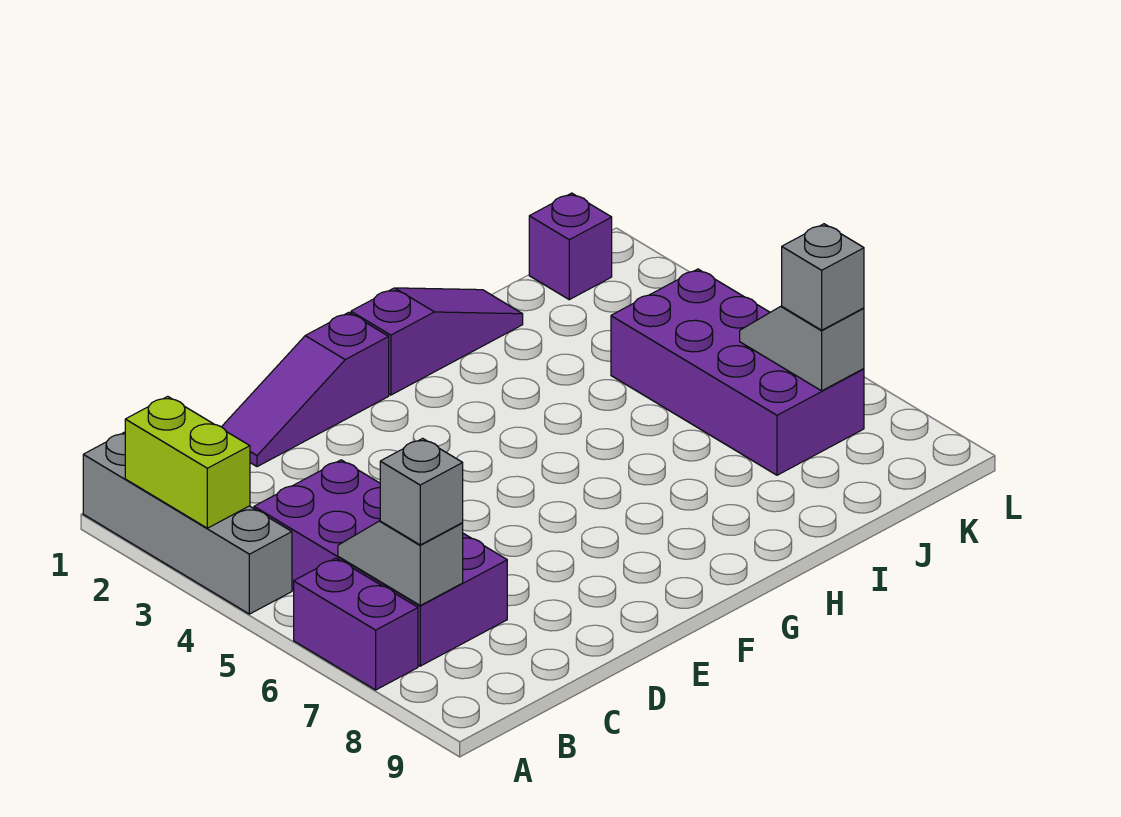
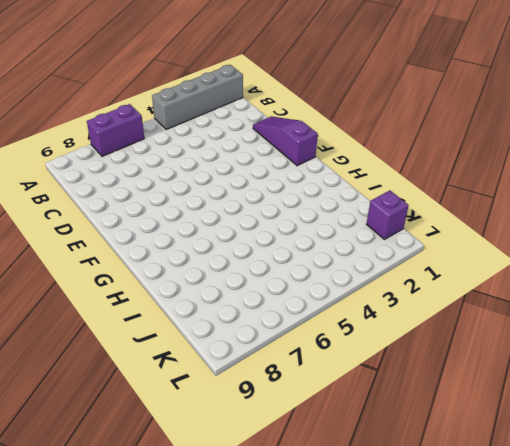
none -> purple brick B4:C7 level 1
none -> purple slope G1:I1 level 1 top G
none -> purple brick J4:K7 level 1

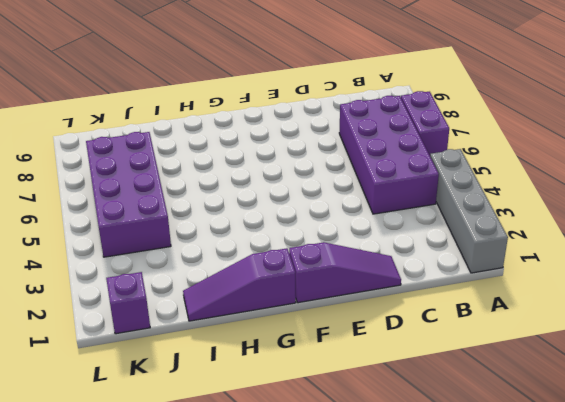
none -> lime brick A2:A3 level 2
none -> grey slope B6:B7 level 2 top 7
none -> grey slope K6:K7 level 2 top 7

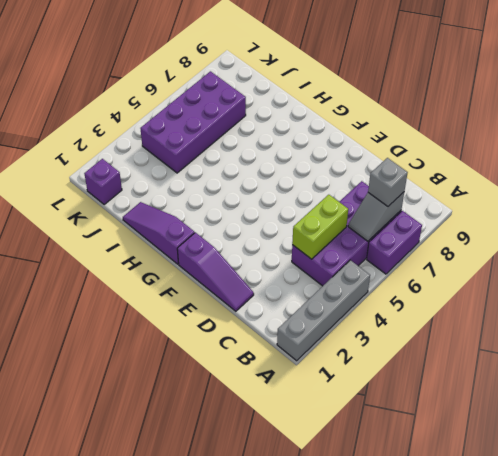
lime brick C4:C5 level 2 -> lime brick A2:A3 level 2
none -> grey slope K6:K7 level 2 top 7
none -> grey brick K7 level 3

